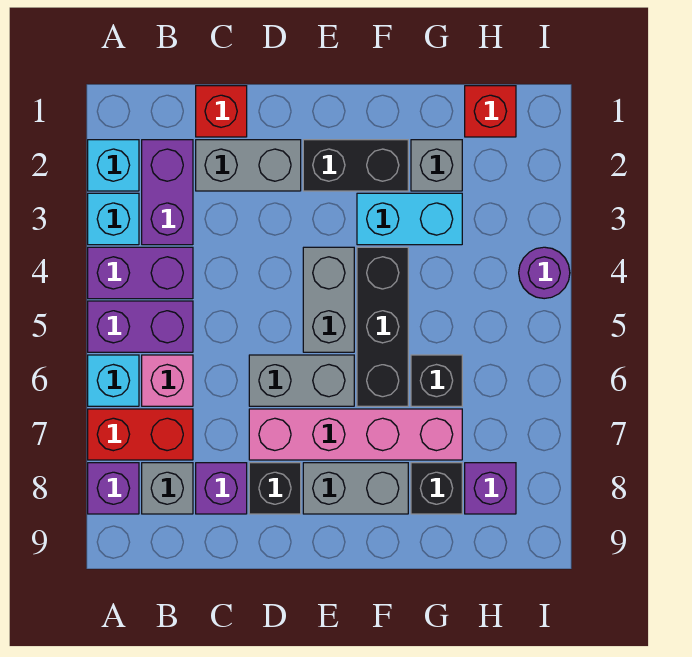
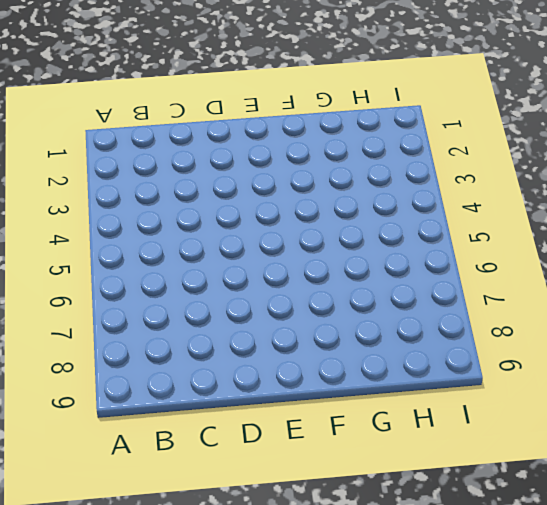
none -> cyan brick A2 level 1
none -> cyan brick A3 level 1
none -> purple brick A4:B4 level 1

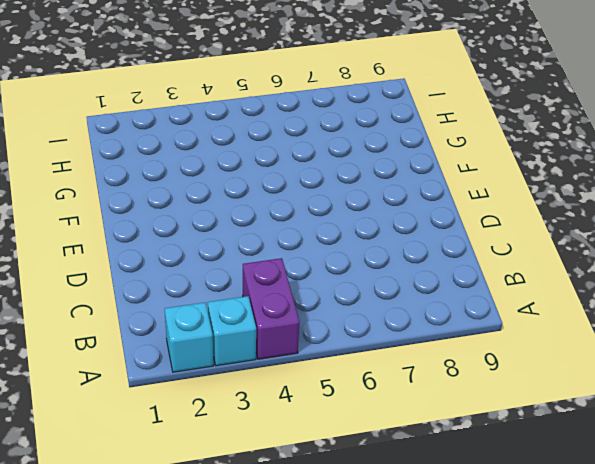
none -> purple brick A5:B5 level 1
none -> cyan brick A6 level 1
none -> red brick A7:B7 level 1

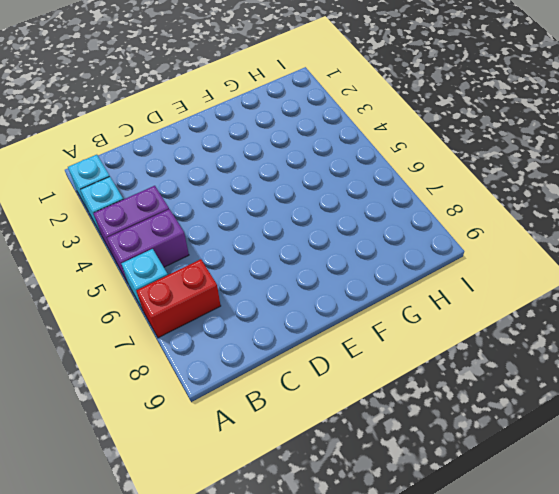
none -> purple brick A8 level 1
none -> purple brick B2:B3 level 1
none -> pink brick B6 level 1

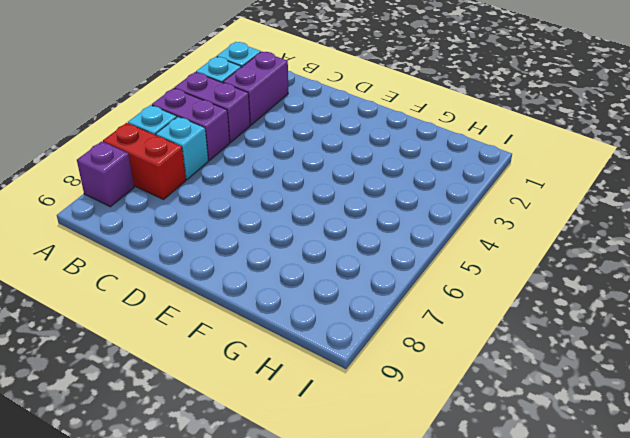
cyan brick B6 level 1 -> pink brick B6 level 1
none -> grey brick B8 level 1
none -> red brick C1 level 1
none -> grey brick C2:D2 level 1

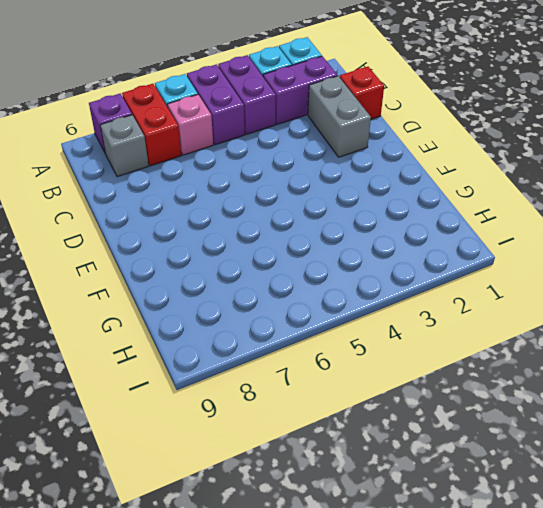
none -> purple brick C8 level 1
none -> grey brick D6:E6 level 1
none -> pink brick D7:G7 level 1

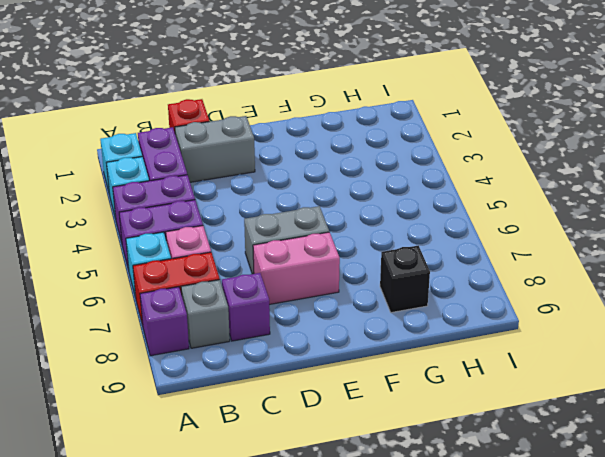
pink brick D7:E7 level 1 -> pink brick D7:G7 level 1
none -> black brick D8 level 1
none -> black brick E2:F2 level 1
none -> grey brick E4:E5 level 1

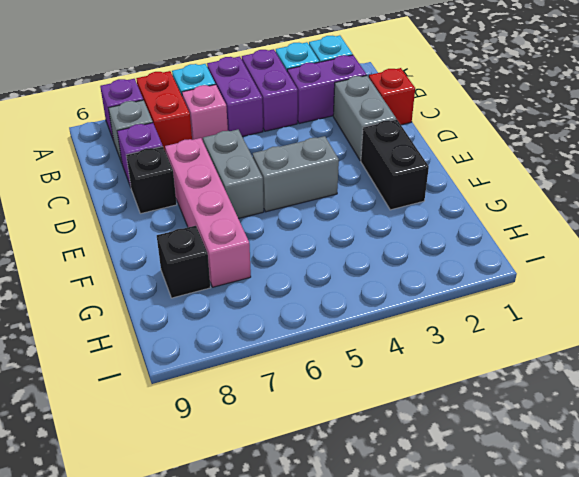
none -> grey brick E8:F8 level 1
none -> cyan brick F3:G3 level 1
none -> black brick F4:F6 level 1

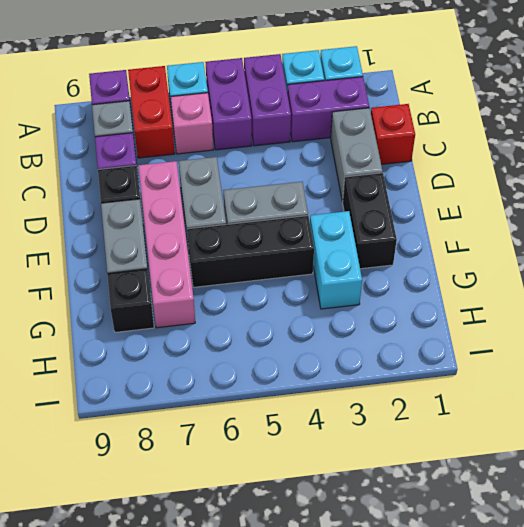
none -> grey brick G2 level 1
none -> black brick G6 level 1
none -> red brick H1 level 1

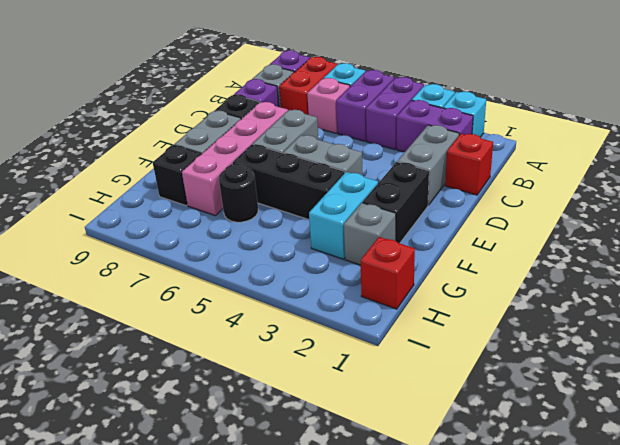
black round brick G6 level 1 -> black brick G6 level 1
none -> purple brick H8 level 1
none -> purple round brick I4 level 1

